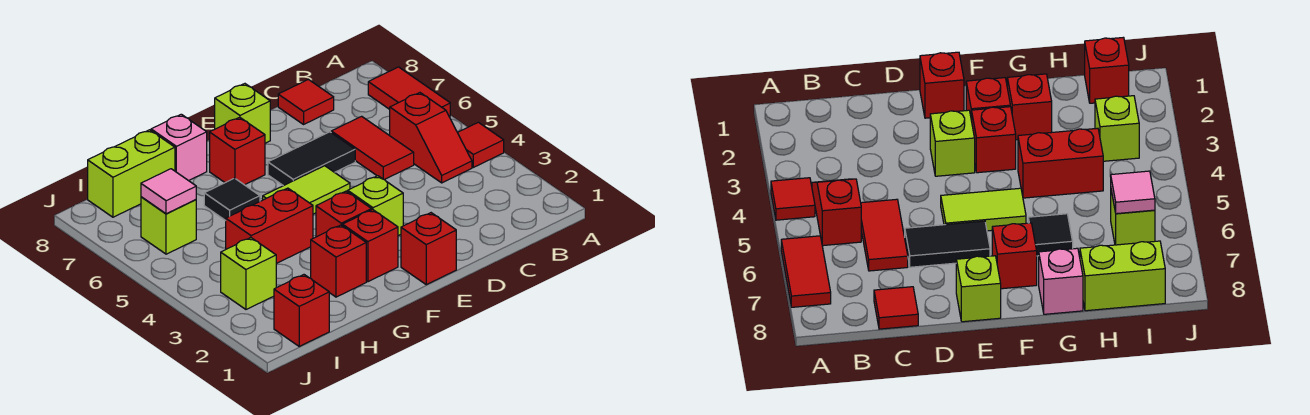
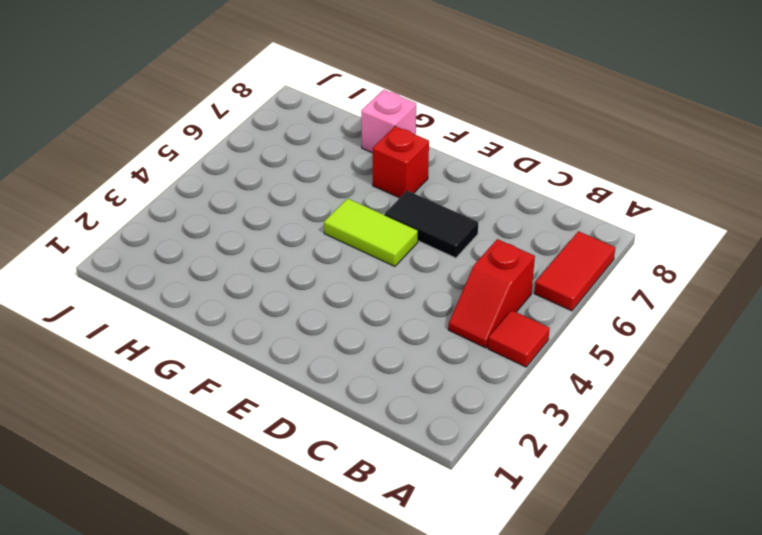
none -> red tile C5:C6 level 1
none -> red tile C8 level 1
none -> red brick E1 level 1

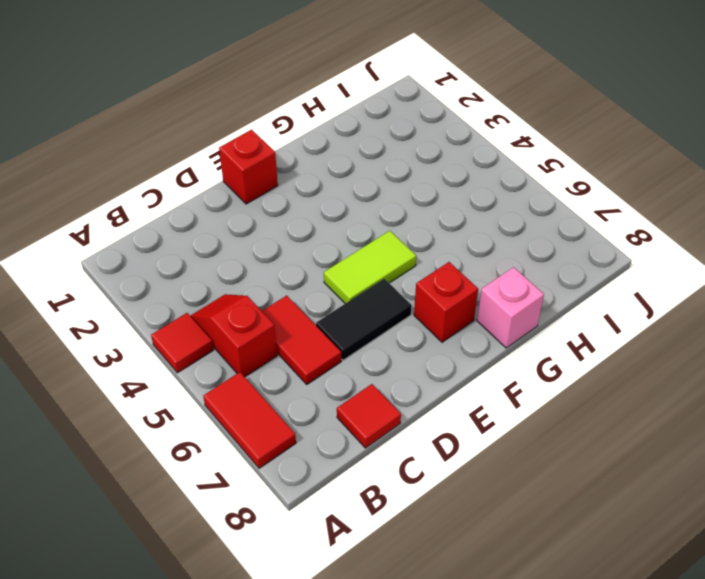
none -> lime brick E3 level 1
none -> lime brick E8 level 1
none -> red brick F2 level 1

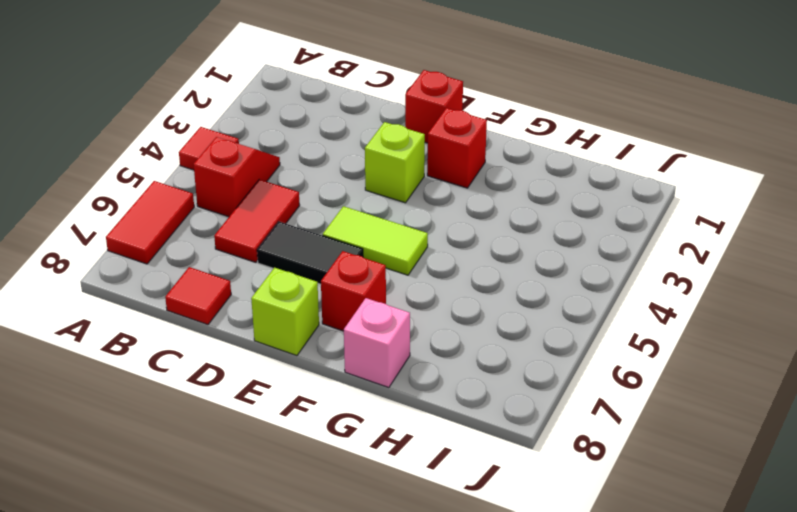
none -> red brick F3 level 1
none -> red brick G2 level 1
none -> red brick G4:H4 level 1

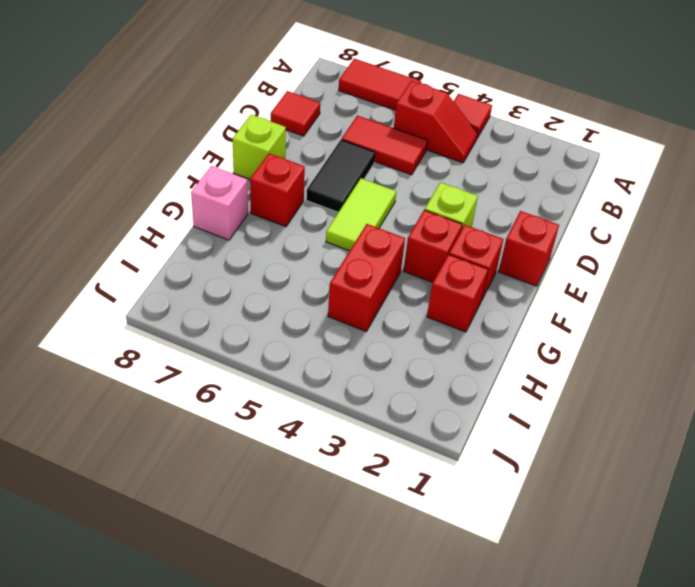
none -> black tile G6 level 1
none -> lime brick H8:I8 level 1
none -> red brick I1 level 1

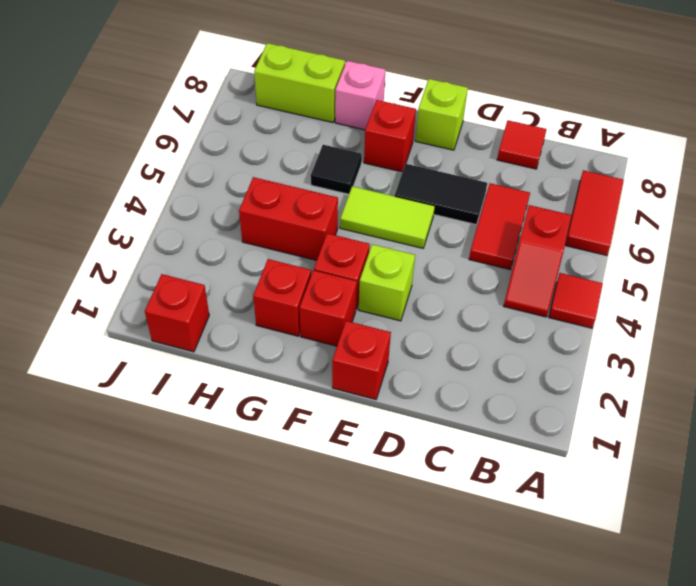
none -> lime brick I3 level 1
none -> lime brick I6 level 1
none -> pink tile I6 level 2

